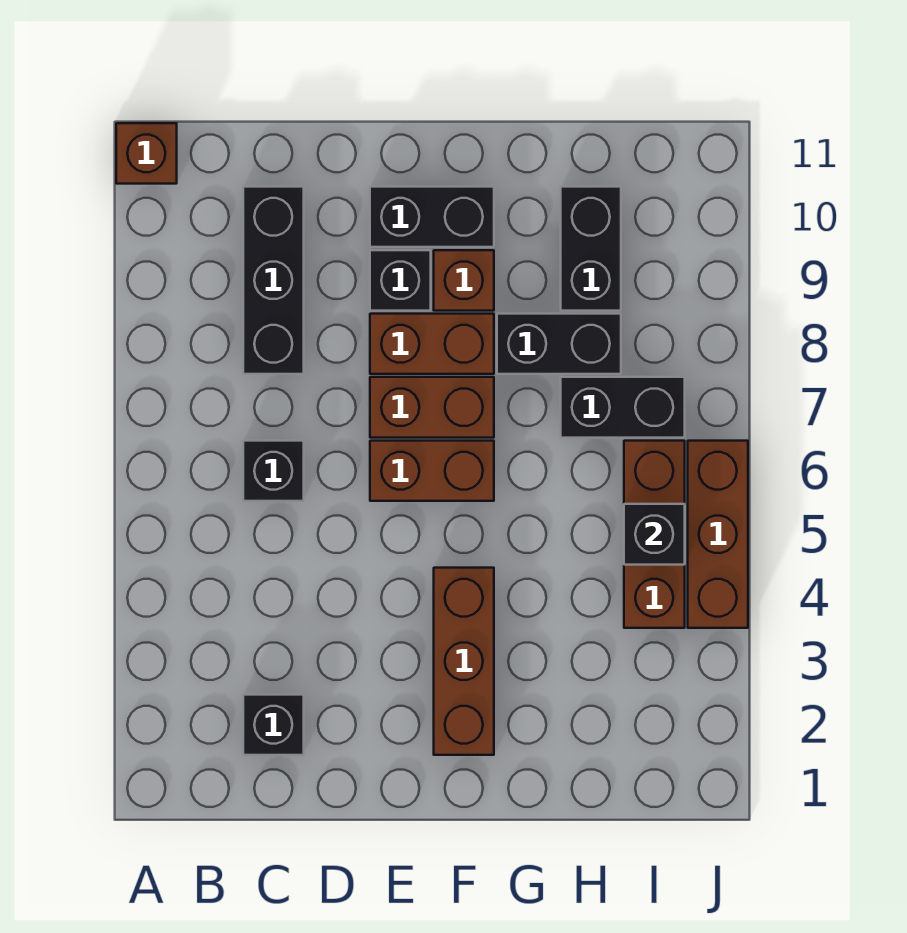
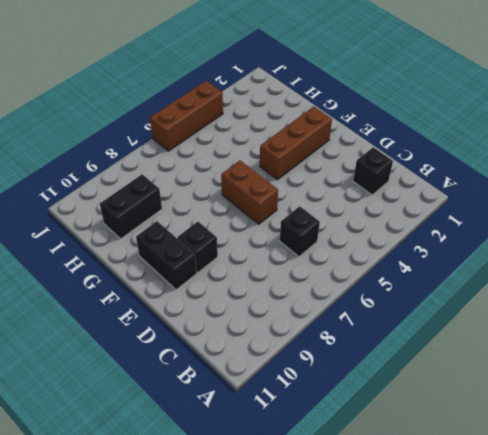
none -> brown brick A11 level 1
none -> black brick C8:C10 level 1
none -> brown brick E7:F7 level 1

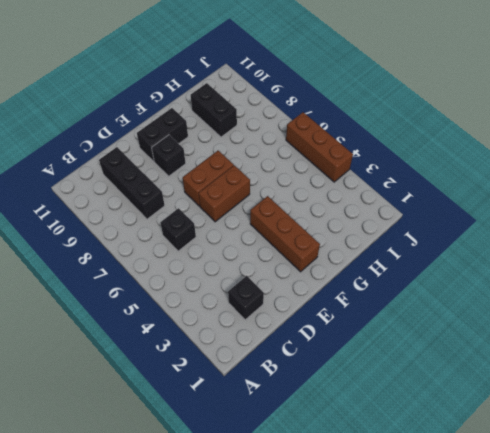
none -> brown brick A11 level 1
none -> brown brick E8:F8 level 1
none -> brown brick F9 level 1

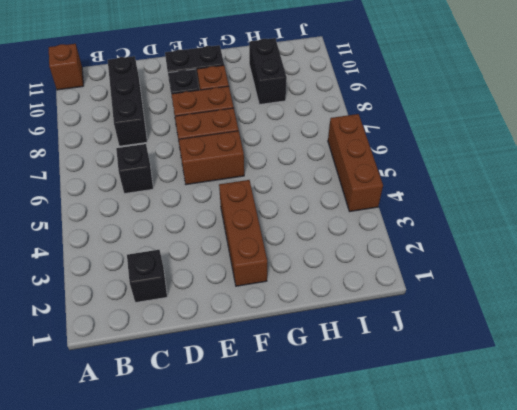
none -> black brick G8:H8 level 1
none -> black brick H7:I7 level 1
none -> brown brick I4:I6 level 1

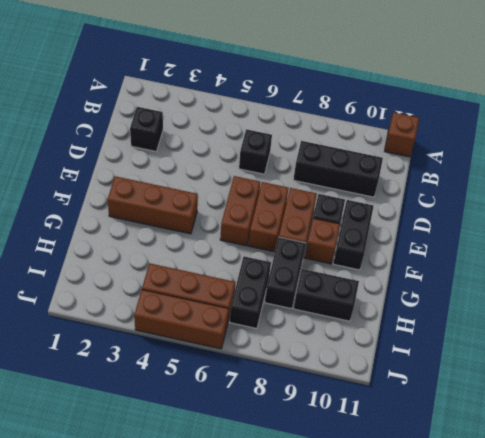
none -> black brick I5 level 2

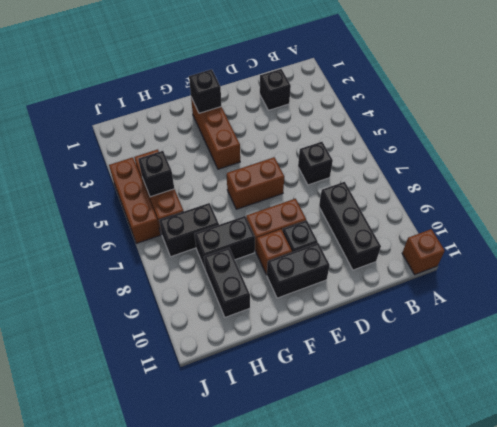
black brick F2 level 2 -> none
none -> brown brick E7:F7 level 1

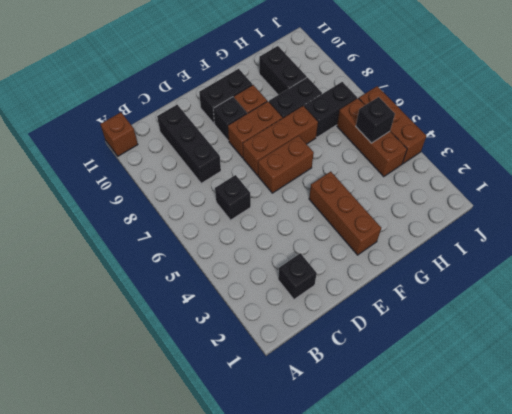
brown brick E7:G7 level 1 -> brown brick E7:F7 level 1

